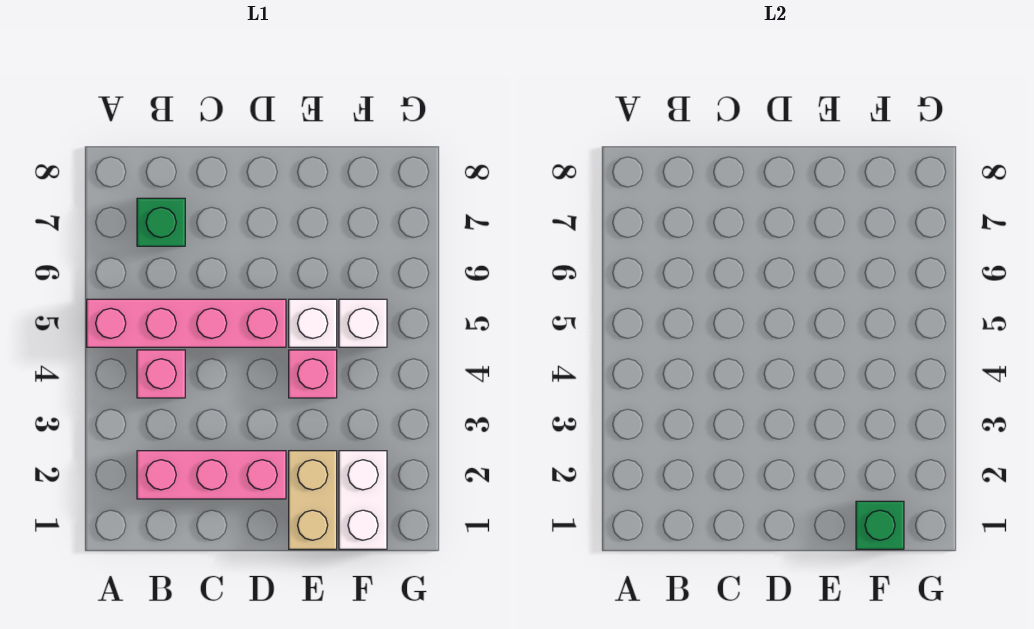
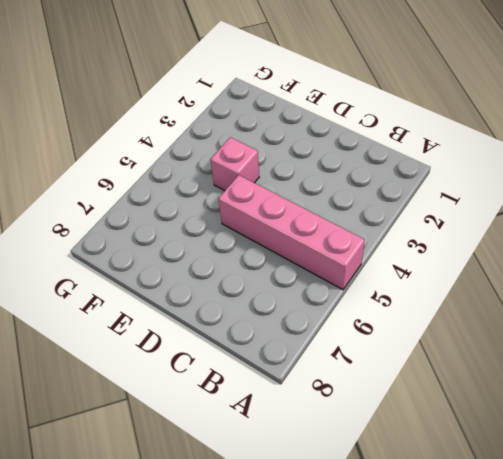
none -> pink brick B2:D2 level 1
none -> pink brick B4 level 1

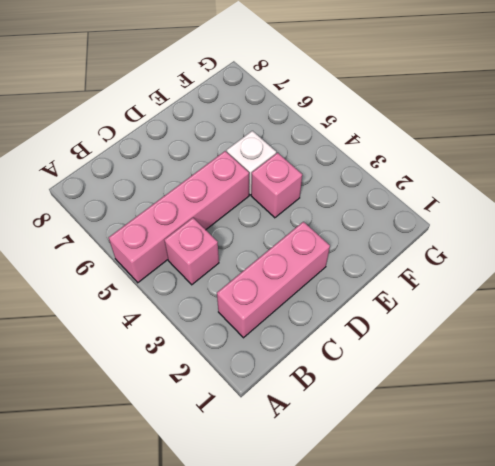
none -> green brick B7 level 1
none -> tan brick E1:E2 level 1

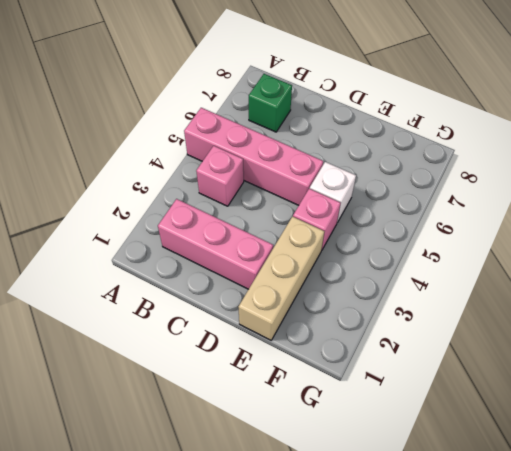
tan brick E1:E3 level 1 -> tan brick E1:E2 level 1
none -> white brick F1:F2 level 1
none -> white brick F5 level 1

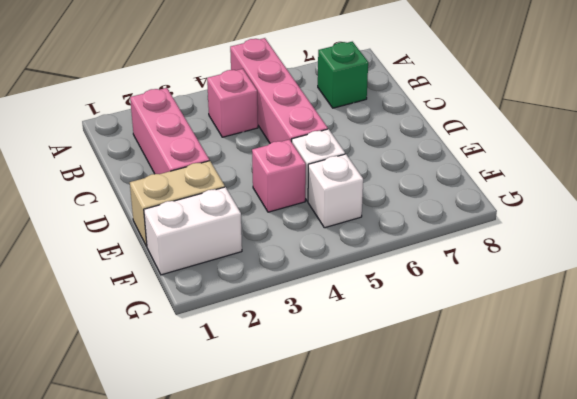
none -> green brick F1 level 2

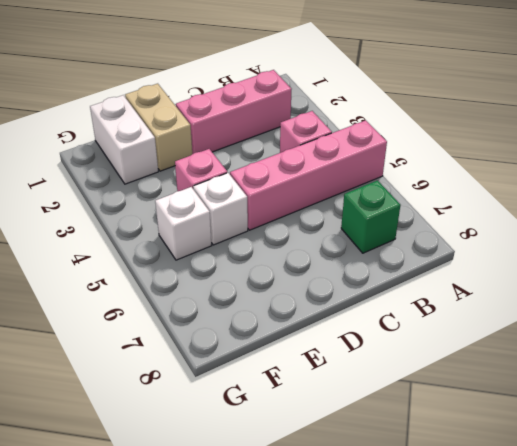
none -> green brick F1 level 2

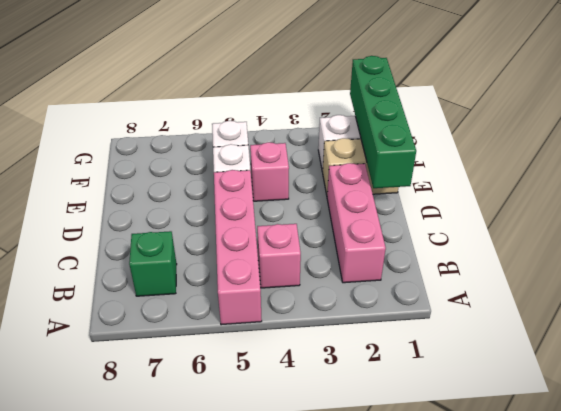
green brick D1:G1 level 2 -> green brick F1 level 2

